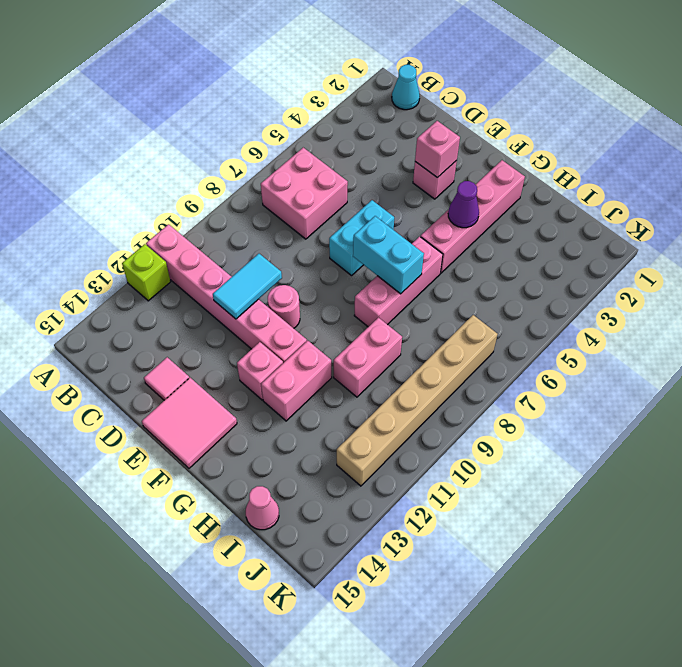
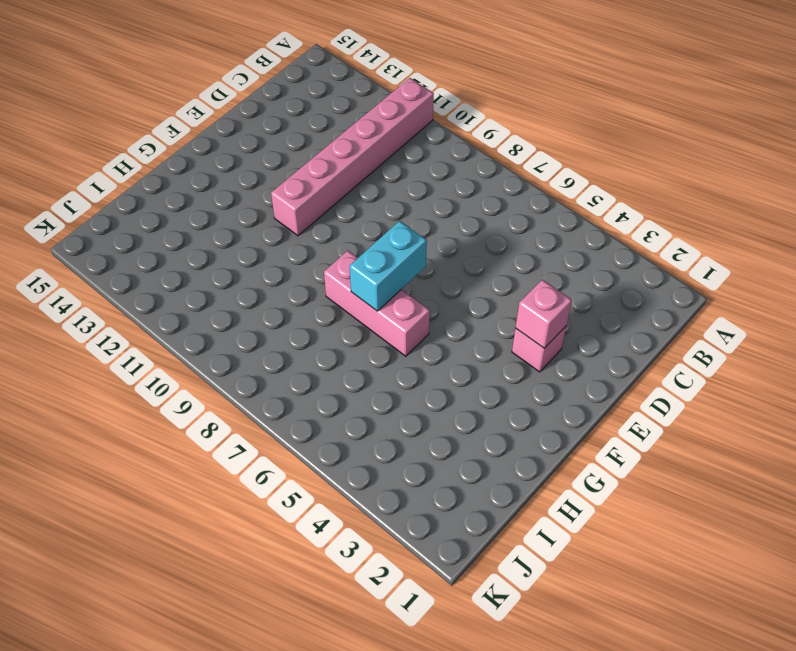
none -> lime brick A12 level 1
none -> cyan cone B1 level 1
none -> pink brick B6:C7 level 1

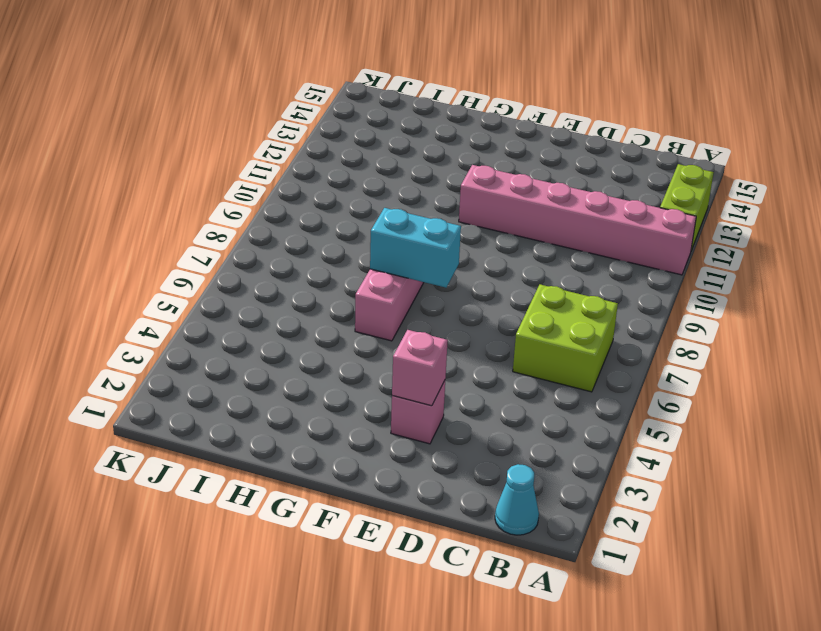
lime brick A12:A13 level 1 -> lime brick A12 level 1
lime brick B6:C7 level 1 -> pink brick B6:C7 level 1
none -> pink tile D14 level 1
none -> cyan brick E6:E7 level 1
none -> pink round brick E10 level 1

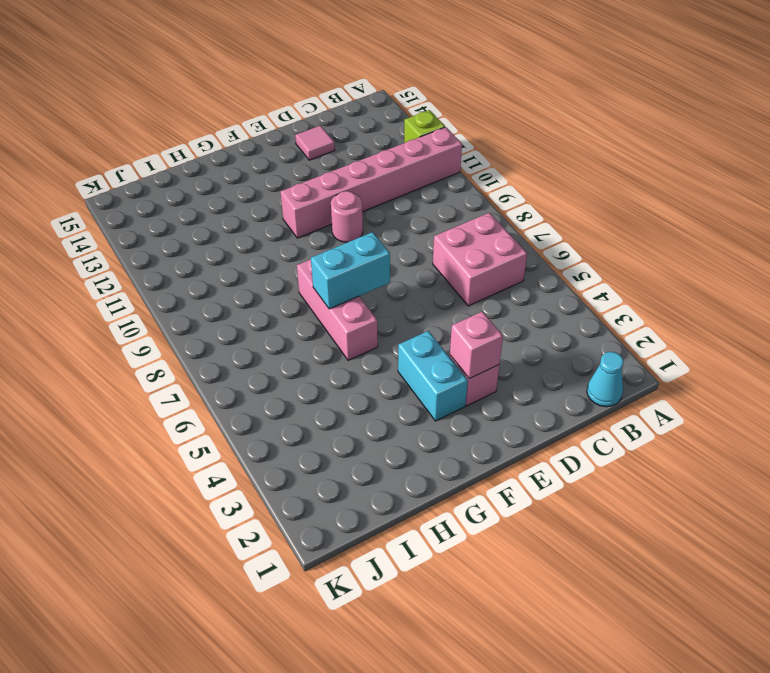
cyan brick F3:F4 level 1 -> cyan brick E6:E7 level 1
none -> pink tile E14:F15 level 1
none -> pink brick F12 level 1
none -> pink brick G2:G5 level 1

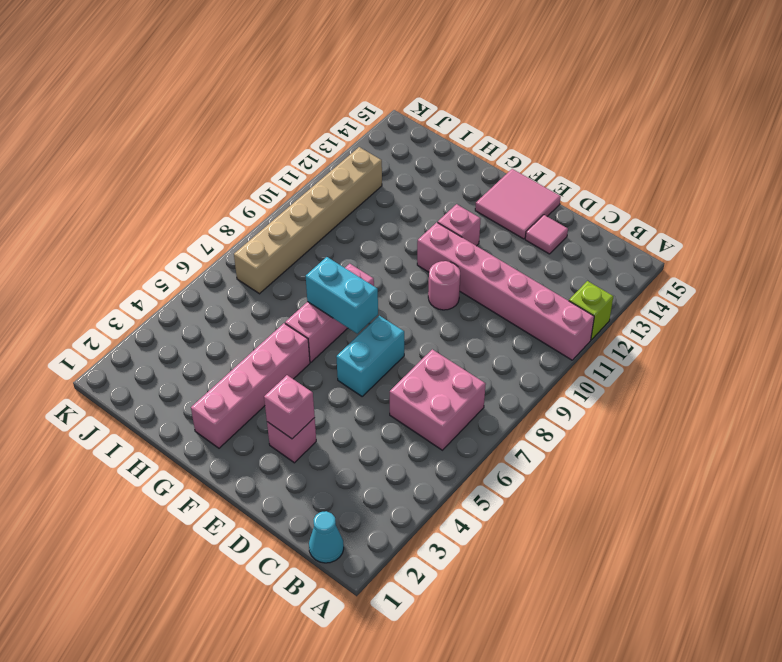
none -> pink brick G11:G12 level 1
none -> pink brick H9:H10 level 1
none -> pink cone I15 level 1

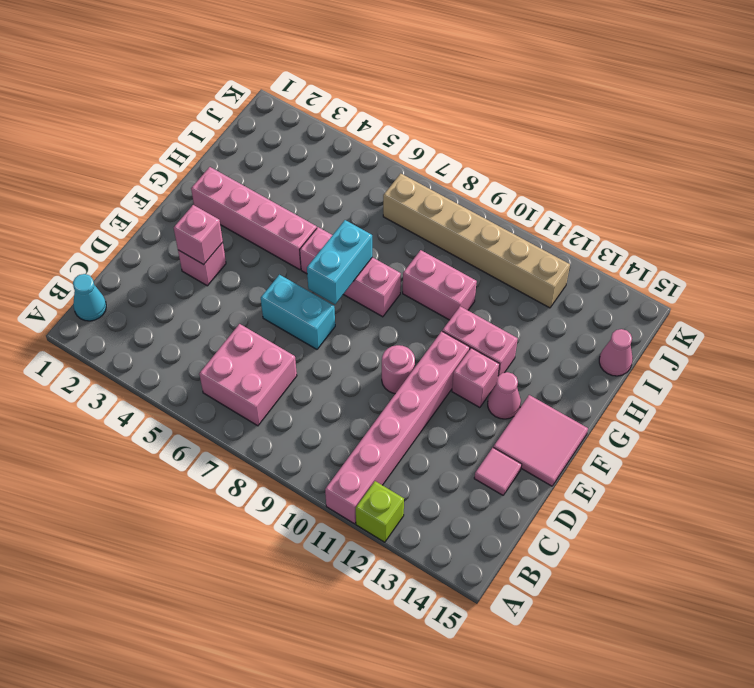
pink cone F13 level 1 -> none
none -> cyan tile D10:D11 level 2
none -> purple cone G4 level 2

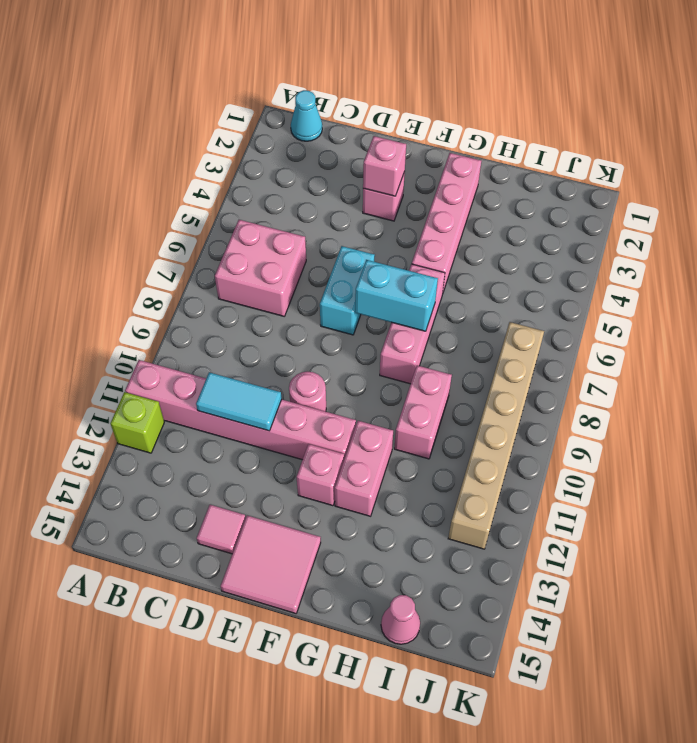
cyan tile C11:D11 level 2 -> cyan tile D10:D11 level 2
none -> purple cone G4 level 2

